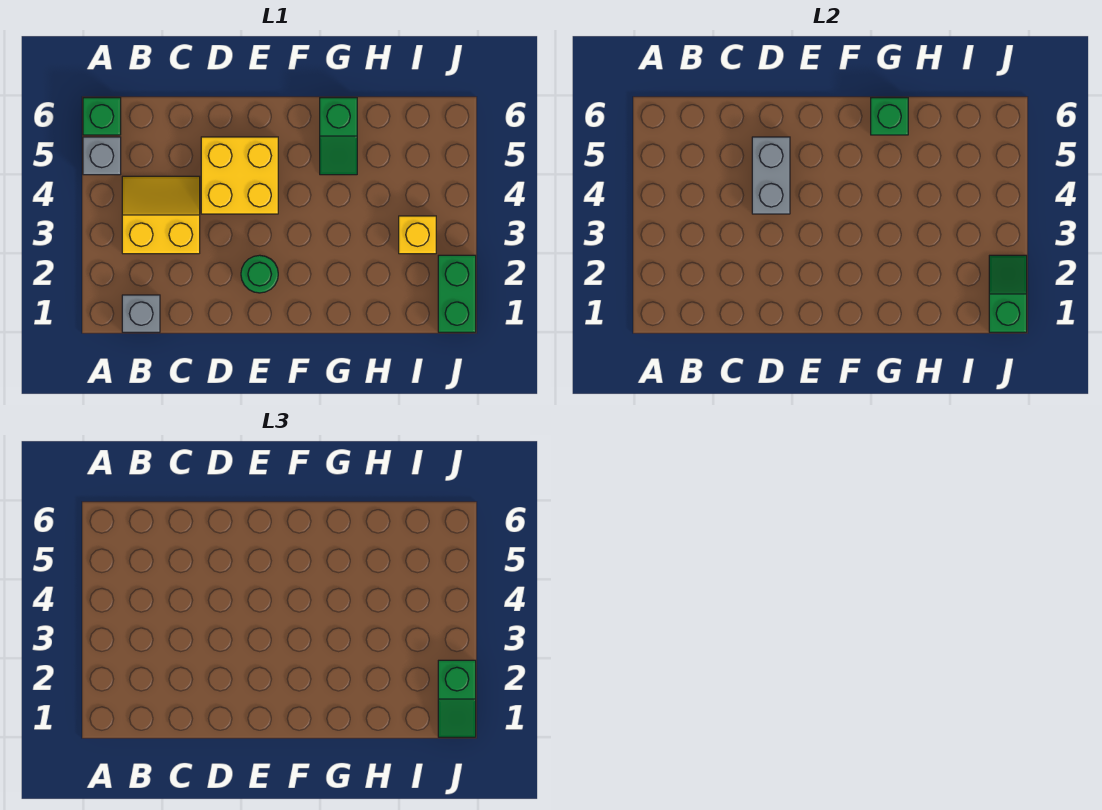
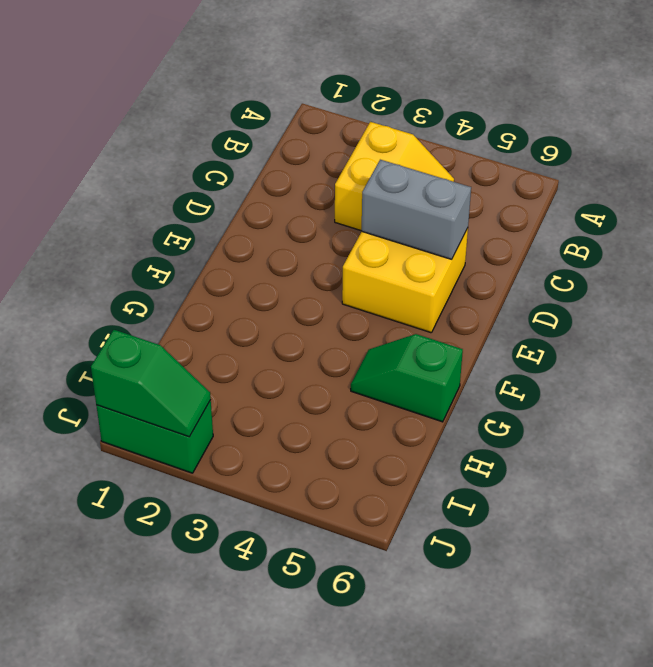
none -> grey brick A5 level 1
none -> green brick A6 level 1
none -> grey brick B1 level 1

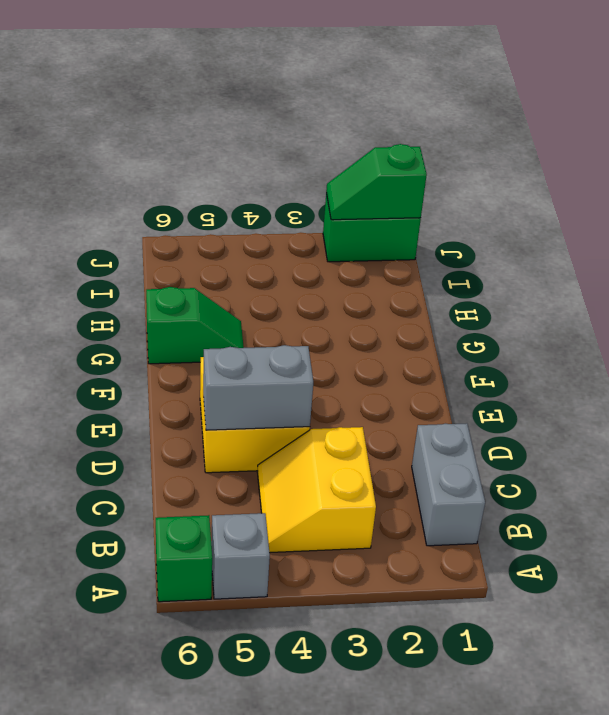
grey brick B1:C1 level 1 -> grey brick B1 level 1
none -> green round brick E2 level 1
none -> yellow brick I3 level 1
none -> green brick G6 level 2

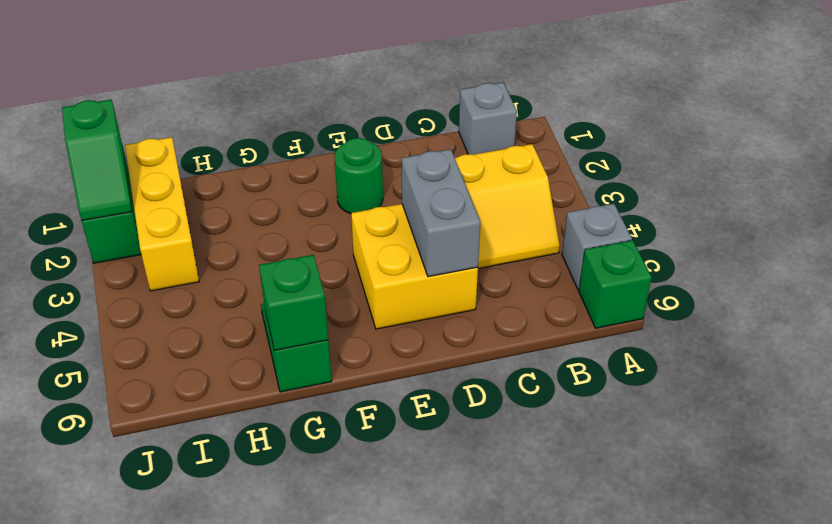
yellow brick I1:I3 level 1 -> yellow brick I3 level 1
none -> green slope J1:J2 level 3 top 2

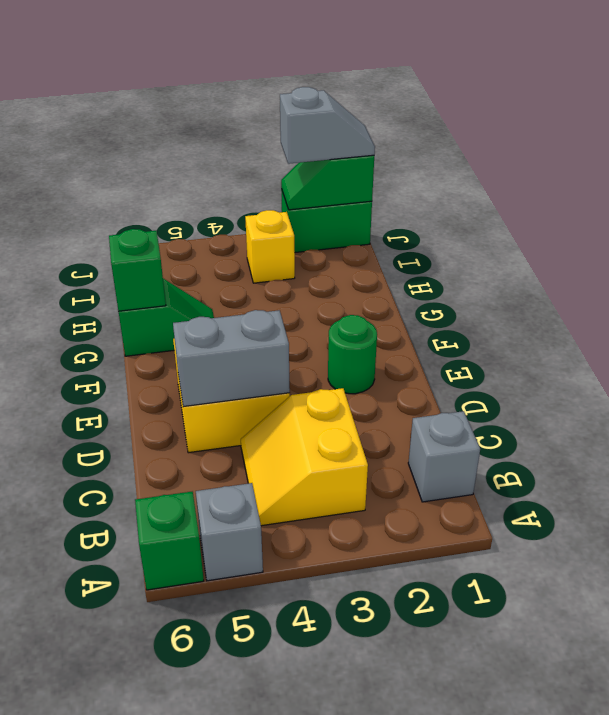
grey slope J1:J2 level 3 top 2 -> green slope J1:J2 level 3 top 2

